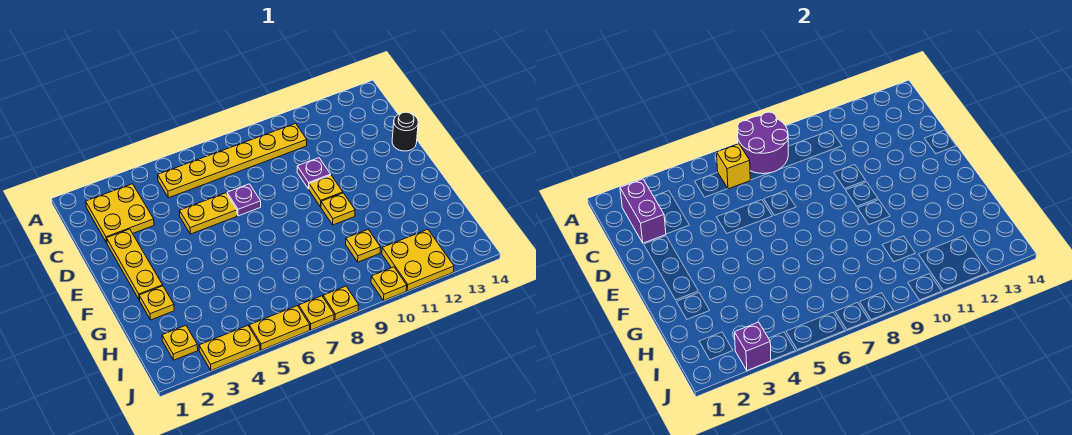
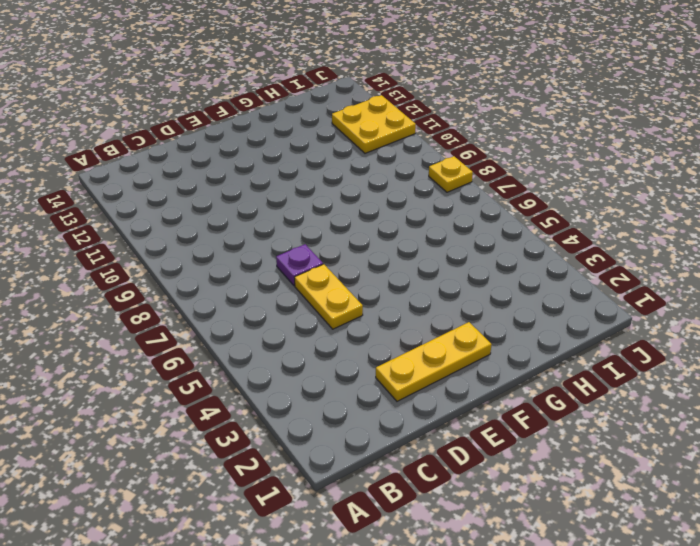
none -> yellow plate B2:C3 level 1
none -> yellow plate B5:B10 level 1
none -> purple plate D10 level 1

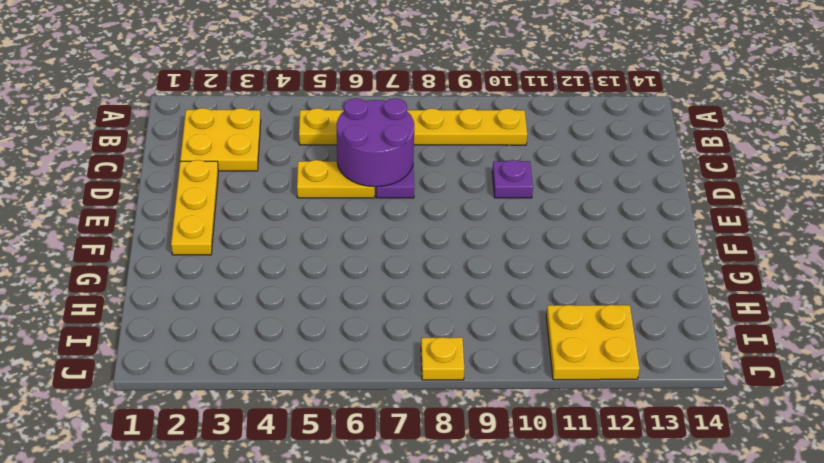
purple round brick C6:D7 level 2 -> purple round brick A7:B8 level 2
none -> black round brick D14 level 1
none -> yellow plate E10 level 1
none -> yellow plate F10 level 1

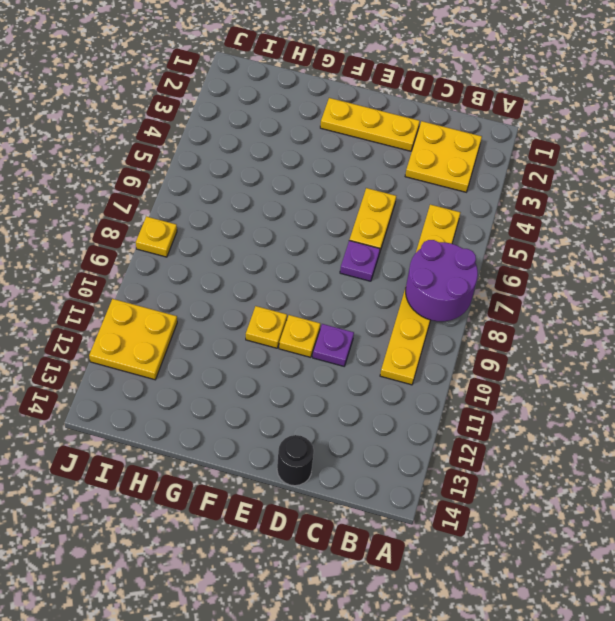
none -> yellow plate G2 level 1
none -> yellow plate H10 level 1
none -> yellow plate I2 level 1

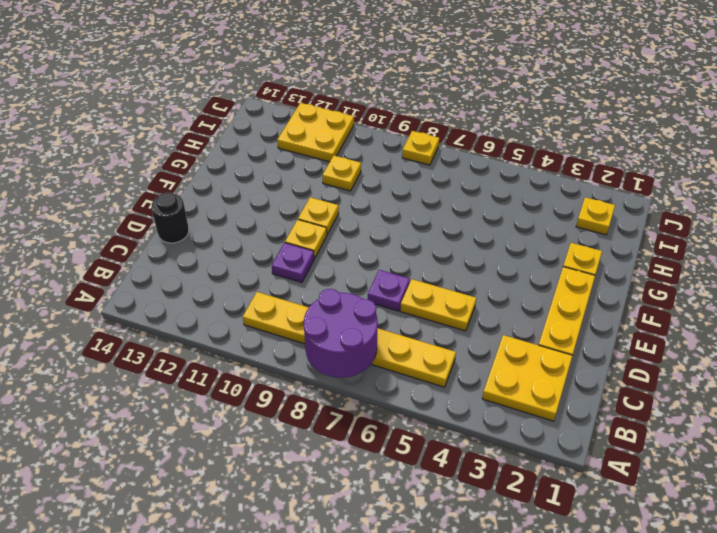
none -> yellow plate J3:J4 level 1
none -> yellow plate J5:J6 level 1
none -> yellow plate J7 level 1

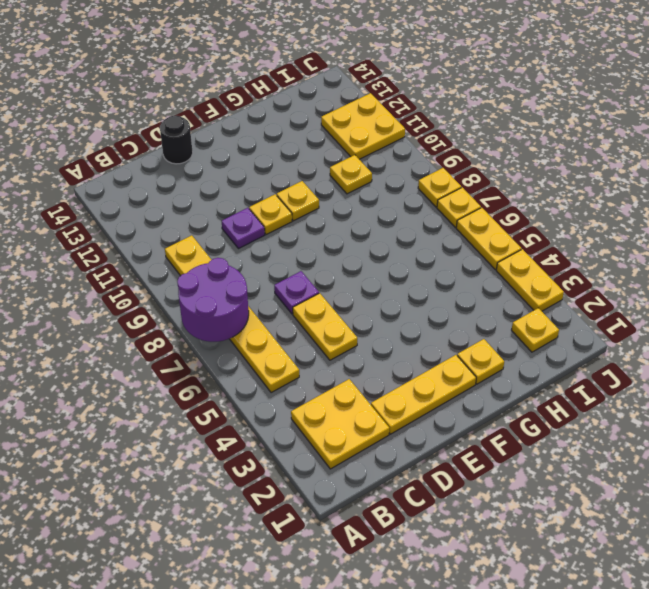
none -> yellow plate J10 level 1
none -> purple brick B2:C2 level 2
none -> yellow brick B6 level 2

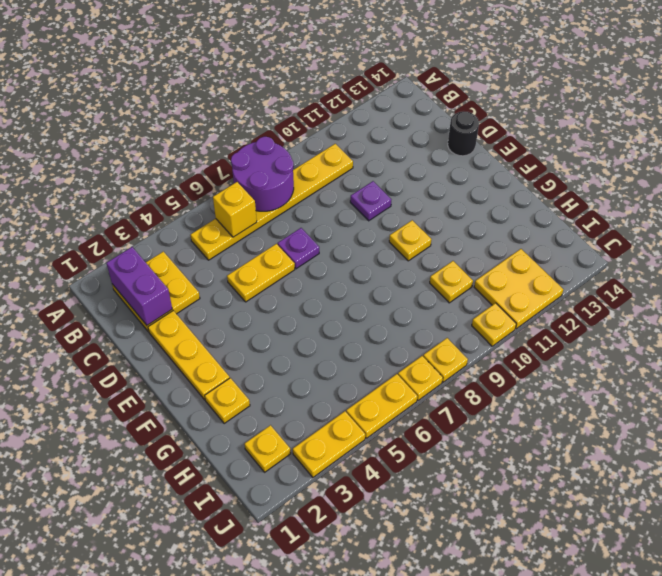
none -> yellow plate E10 level 1
none -> purple brick J3 level 2

